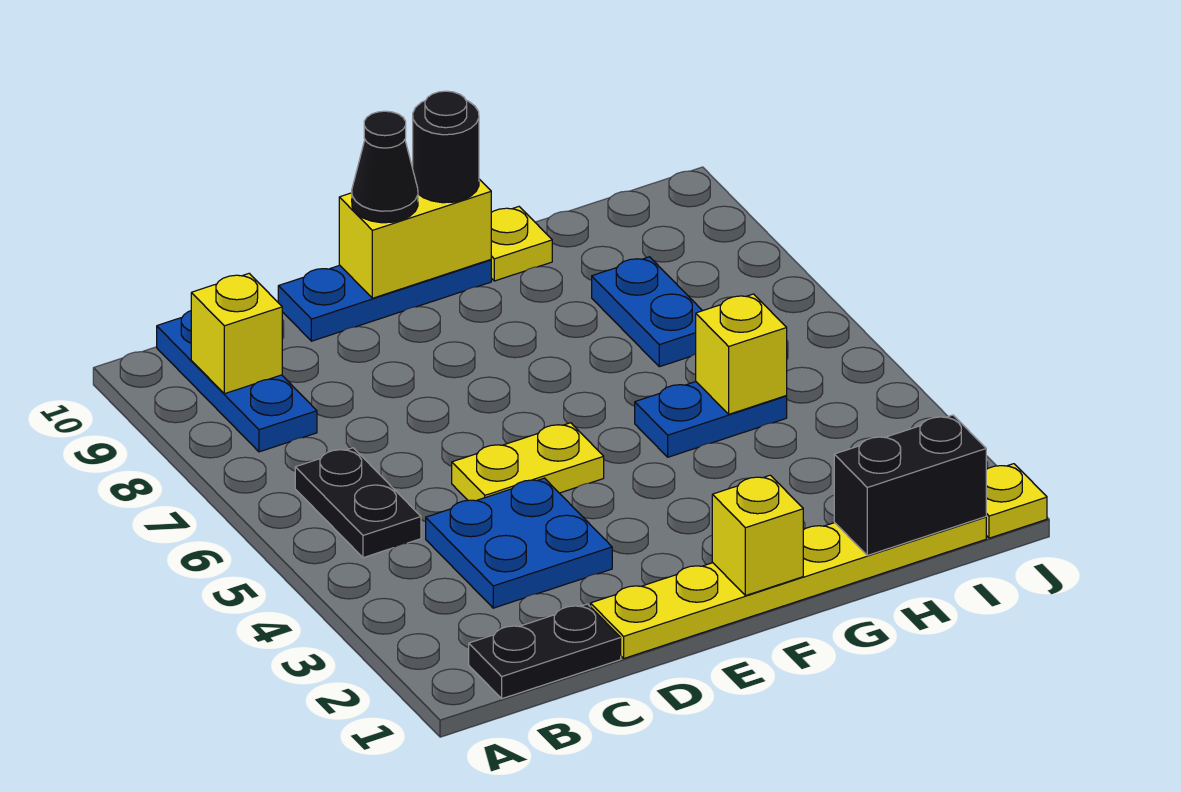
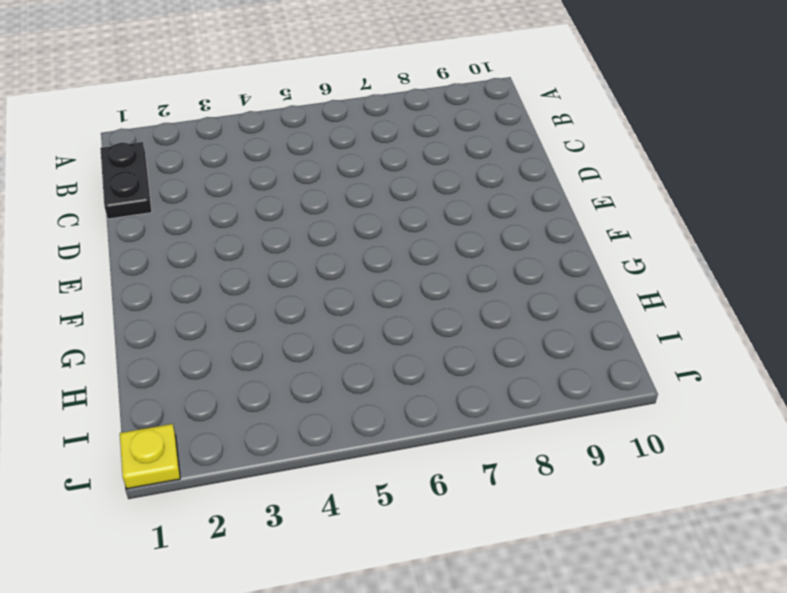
none -> black plate B5:B6 level 1
none -> blue plate B8:B10 level 1
none -> blue plate C3:D4 level 1

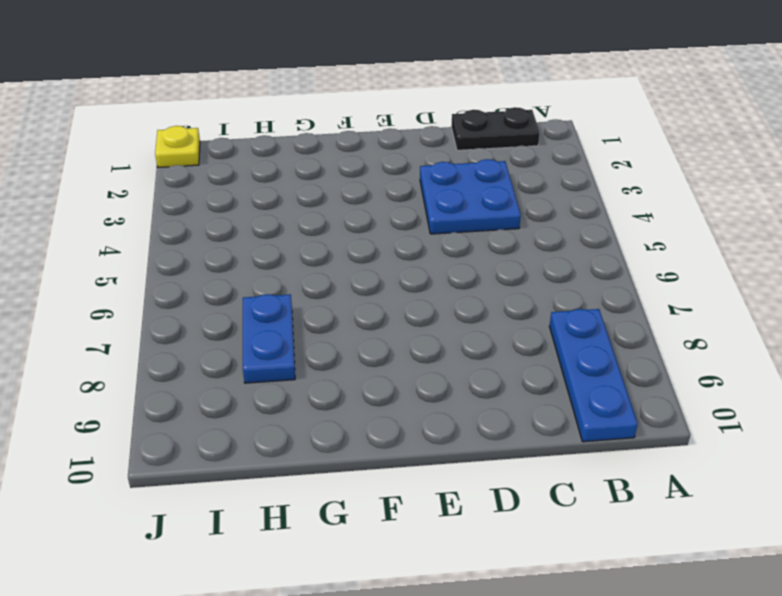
none -> black plate B5:B6 level 1
none -> yellow plate D1:I1 level 1
none -> yellow plate D5:E5 level 1

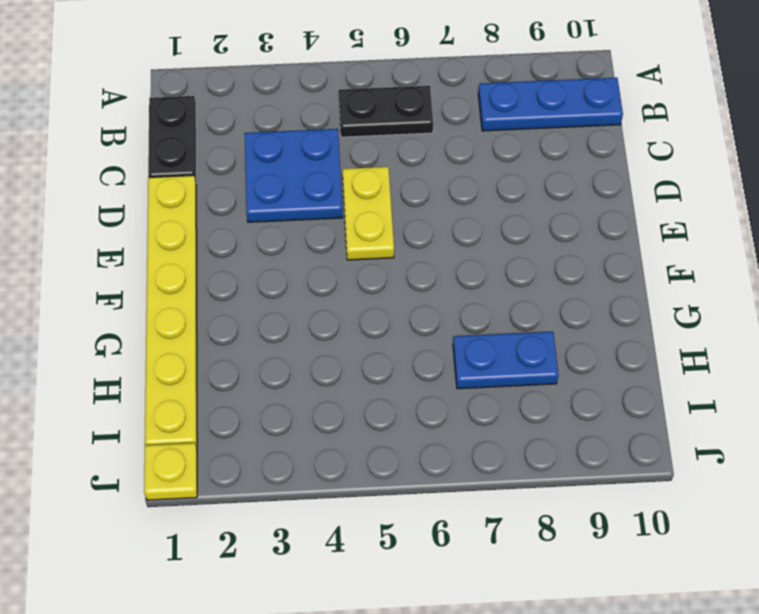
none -> blue plate D10:F10 level 1
none -> blue plate G5:H5 level 1
none -> yellow plate G10 level 1

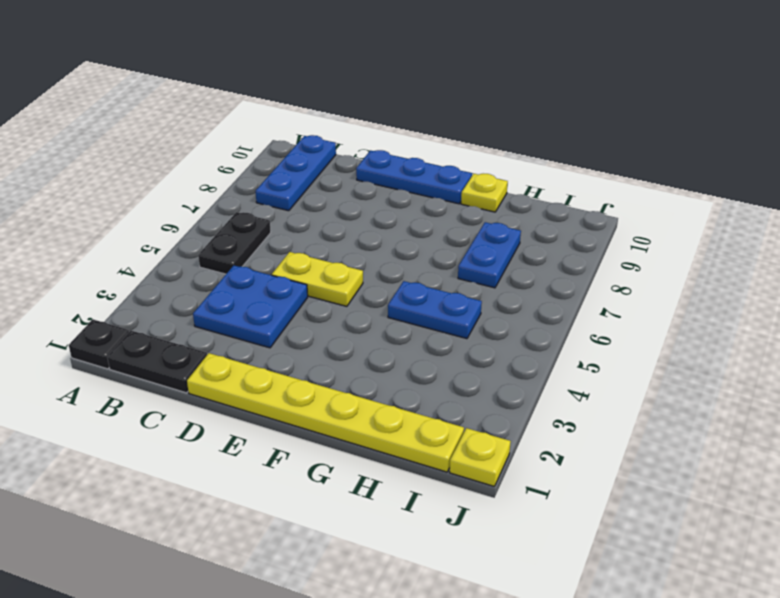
black plate A1 level 1 -> none
none -> yellow brick B9 level 2
none -> yellow brick E10:F10 level 2
none -> yellow brick F1 level 2

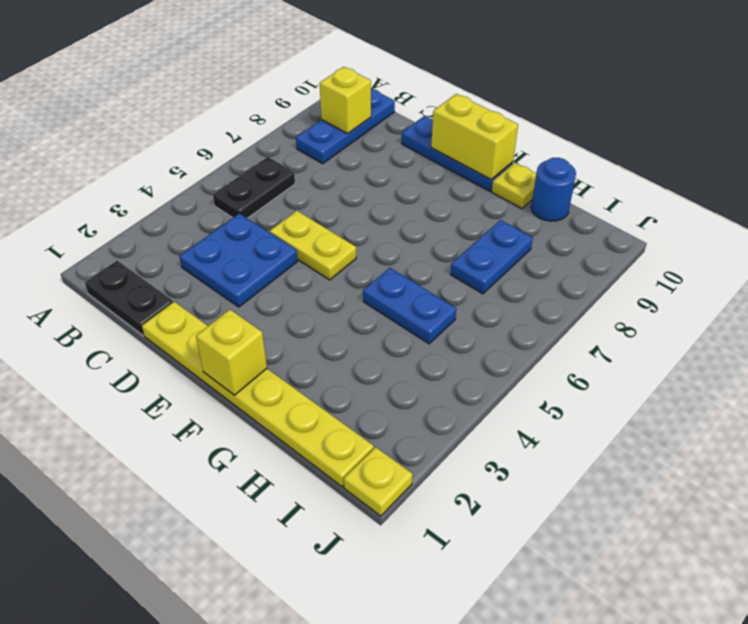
blue round brick H10 level 1 -> none
none -> black brick H1:I1 level 2
none -> yellow brick H5 level 2
none -> black cone E10 level 3

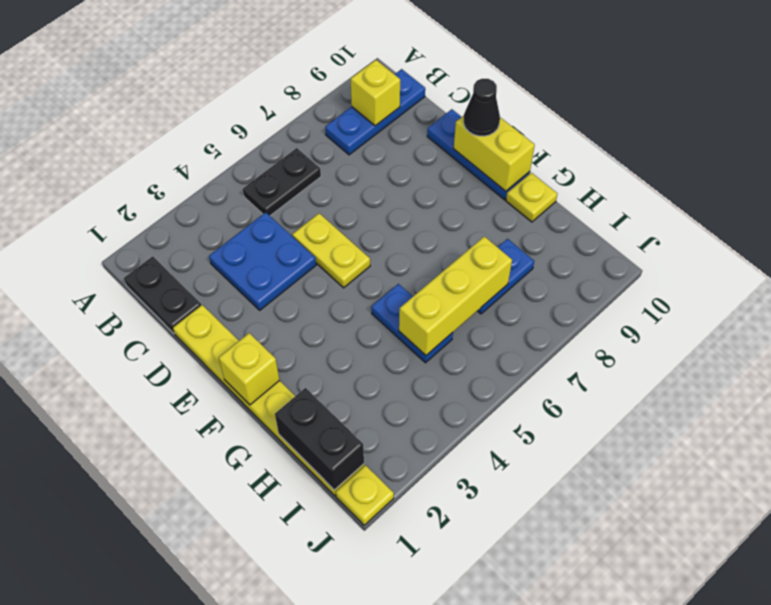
yellow brick H5:H7 level 2 -> yellow brick H5 level 2
none -> black round brick F10 level 3

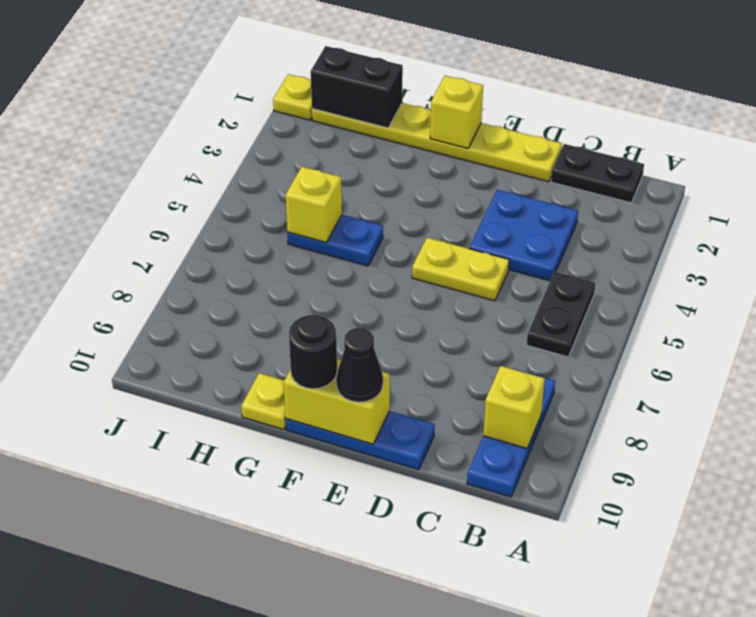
none -> blue plate H7:H8 level 1

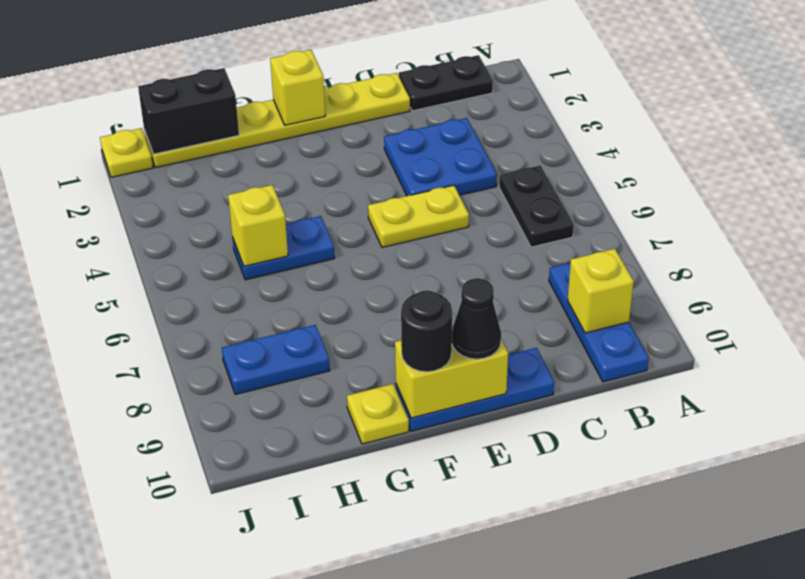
blue plate H8:I8 level 1 -> blue plate H7:H8 level 1

